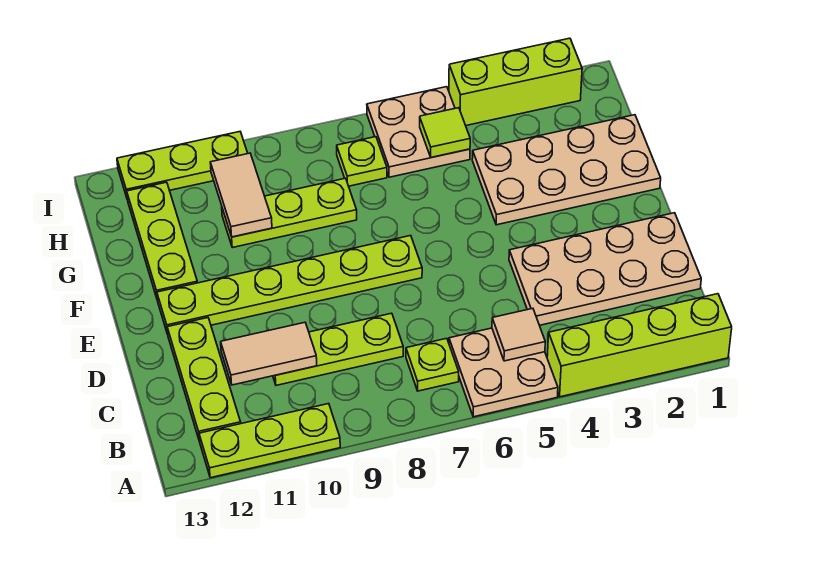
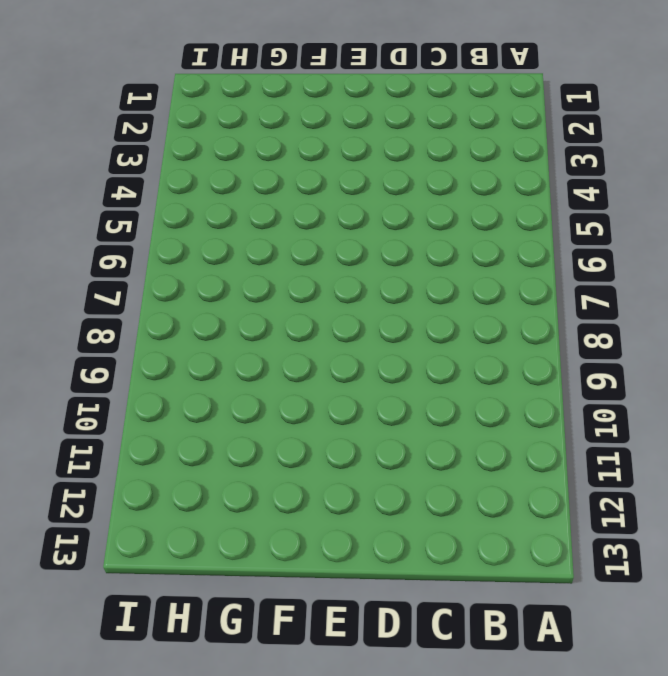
none -> lime brick A1:A4 level 1
none -> tan plate A5:B6 level 1
none -> lime plate A10:A12 level 1

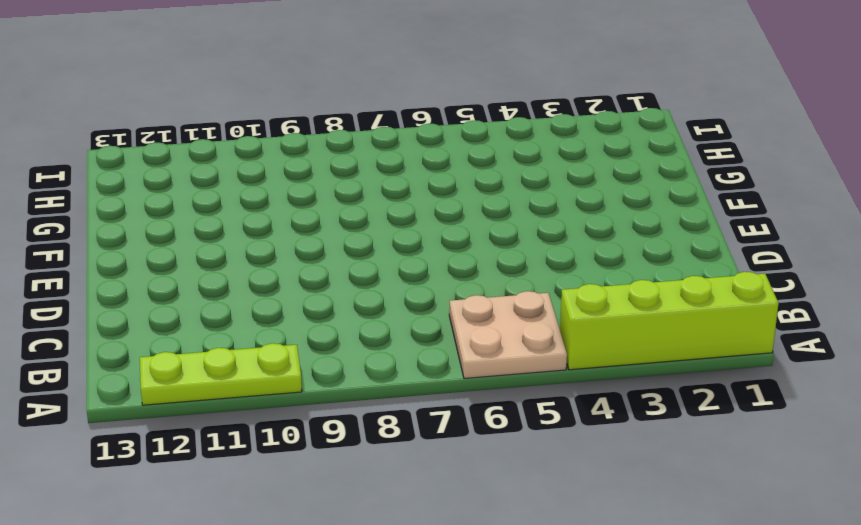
none -> lime plate B7 level 1
none -> lime plate B12:D12 level 1
none -> tan plate C1:D4 level 1

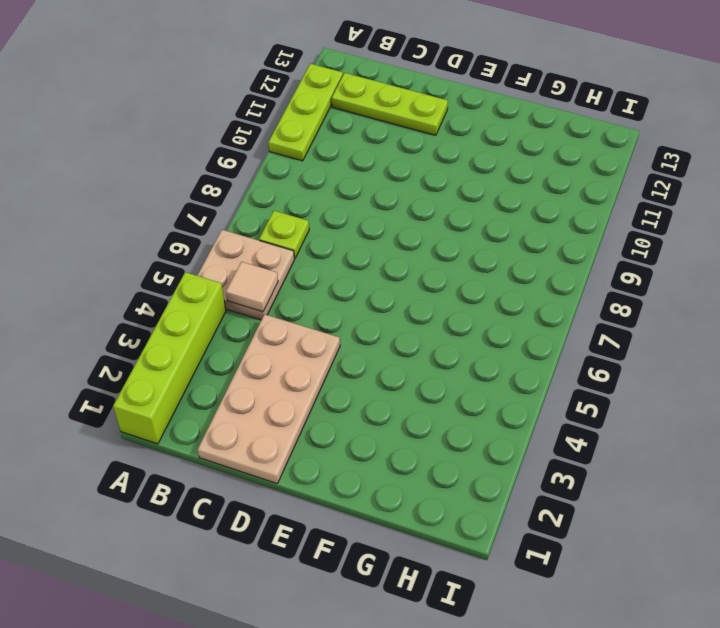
none -> lime plate C8:C10 level 1
none -> lime plate E7:E12 level 1
none -> tan plate F1:G4 level 1

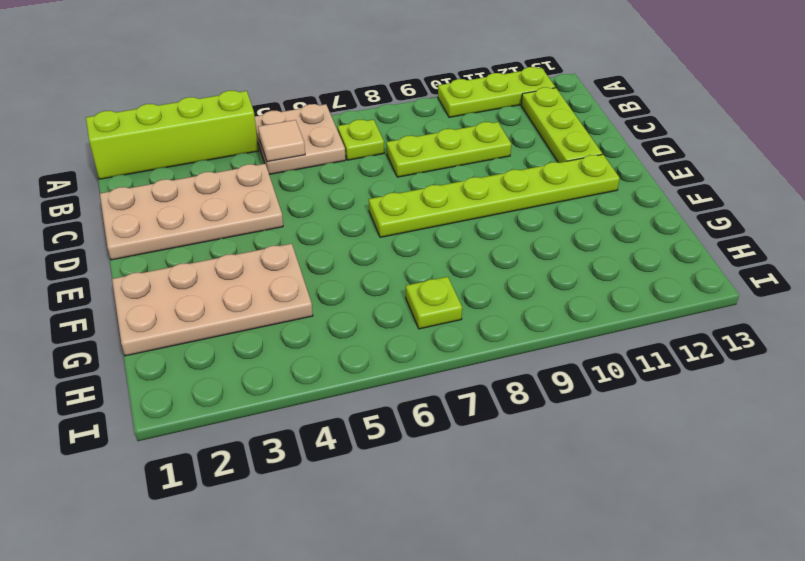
none -> lime plate F12:H12 level 1
none -> lime plate G8:G10 level 1
none -> tan plate H5:I6 level 1

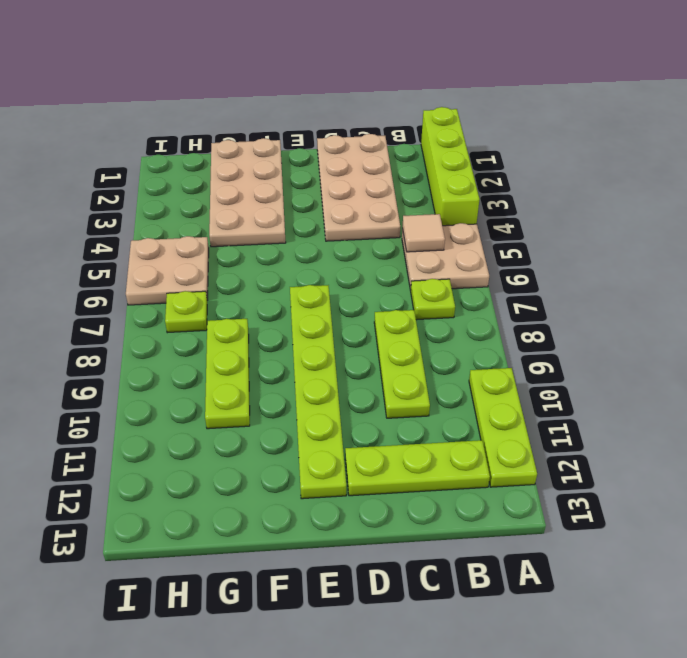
none -> lime plate F12:H12 level 1
none -> lime brick I2:I4 level 1
none -> lime plate I10:I12 level 1

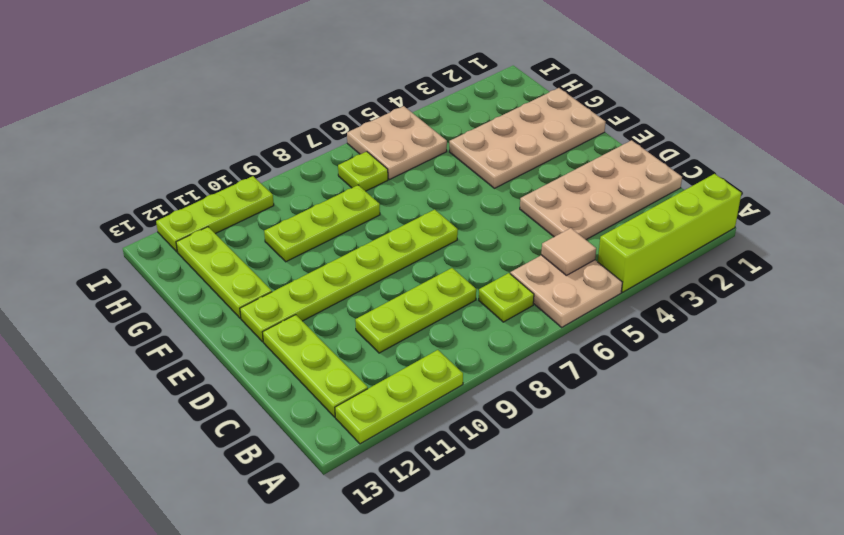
none -> lime brick I2:I4 level 1
none -> tan tile C10:C11 level 2
none -> tan tile G10:H10 level 2

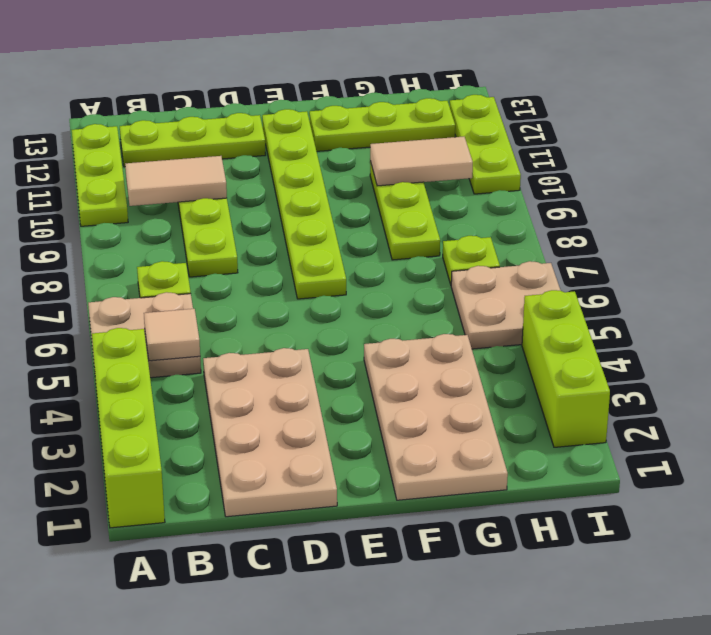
tan tile B10:C10 level 2 -> tan tile C10:C11 level 2
none -> lime tile H5 level 2

